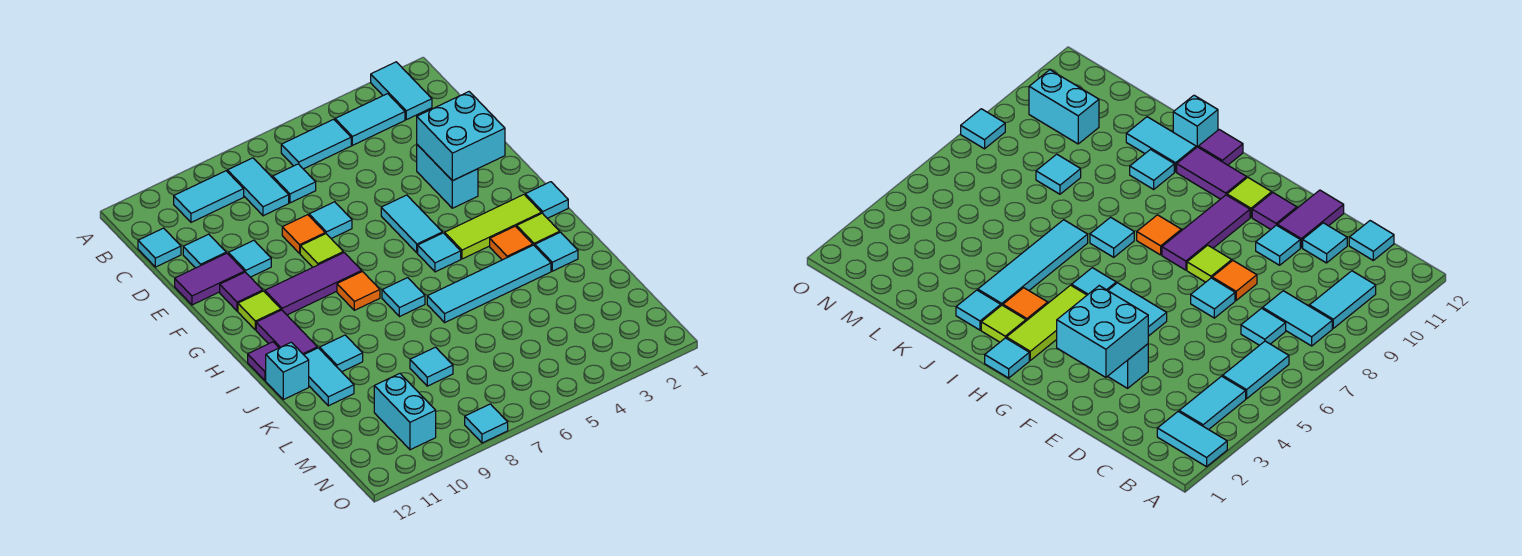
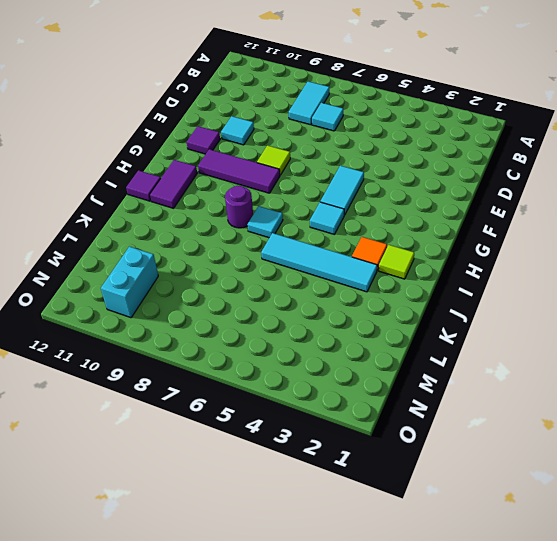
purple round brick I8 level 1 -> none
none -> cyan tile A2:B2 level 1
none -> cyan tile B3:B4 level 1
none -> cyan tile B5:B6 level 1
none -> cyan tile B9:B10 level 1

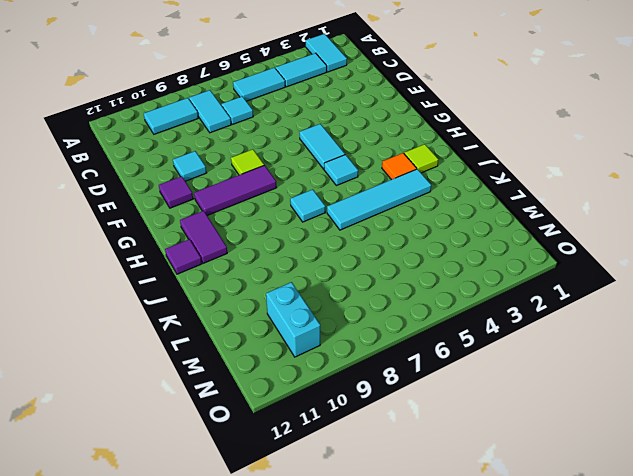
none -> cyan tile C12 level 1
none -> cyan tile D11 level 1
none -> cyan brick E3:F3 level 1
none -> cyan tile E7 level 1

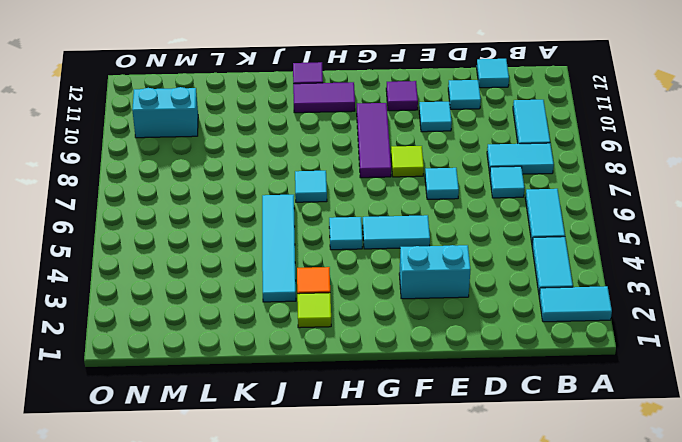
none -> orange tile E8 level 1
none -> purple tile E11:E12 level 1
none -> lime tile G11 level 1
none -> cyan tile H1 level 1

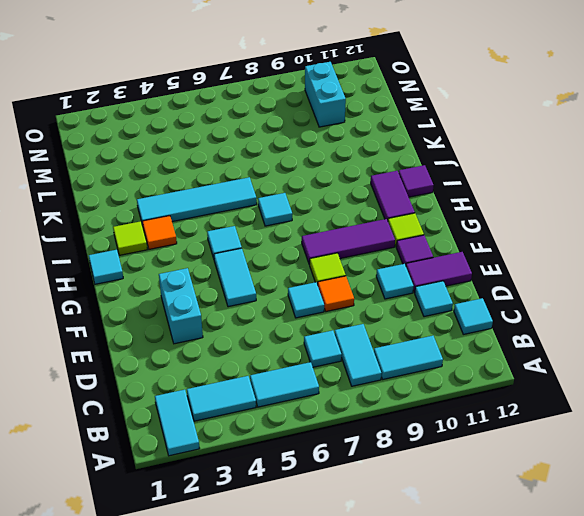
none -> lime tile H2:H4 level 1
none -> orange tile H8 level 1
none -> cyan tile J2 level 1
none -> cyan tile J10 level 1

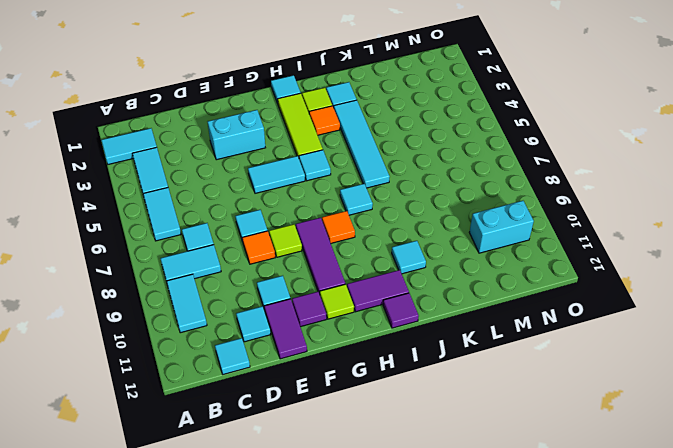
none -> cyan tile J11:K11 level 1
none -> cyan brick J12 level 1
none -> cyan tile L8 level 1
none -> cyan tile O8 level 1

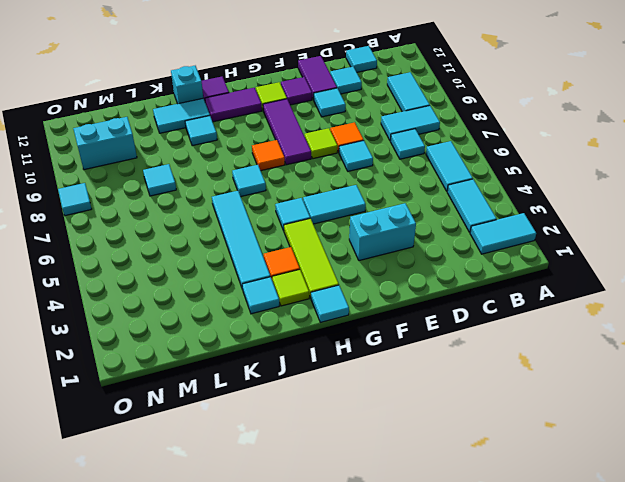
none -> cyan brick E2:F3 level 2

